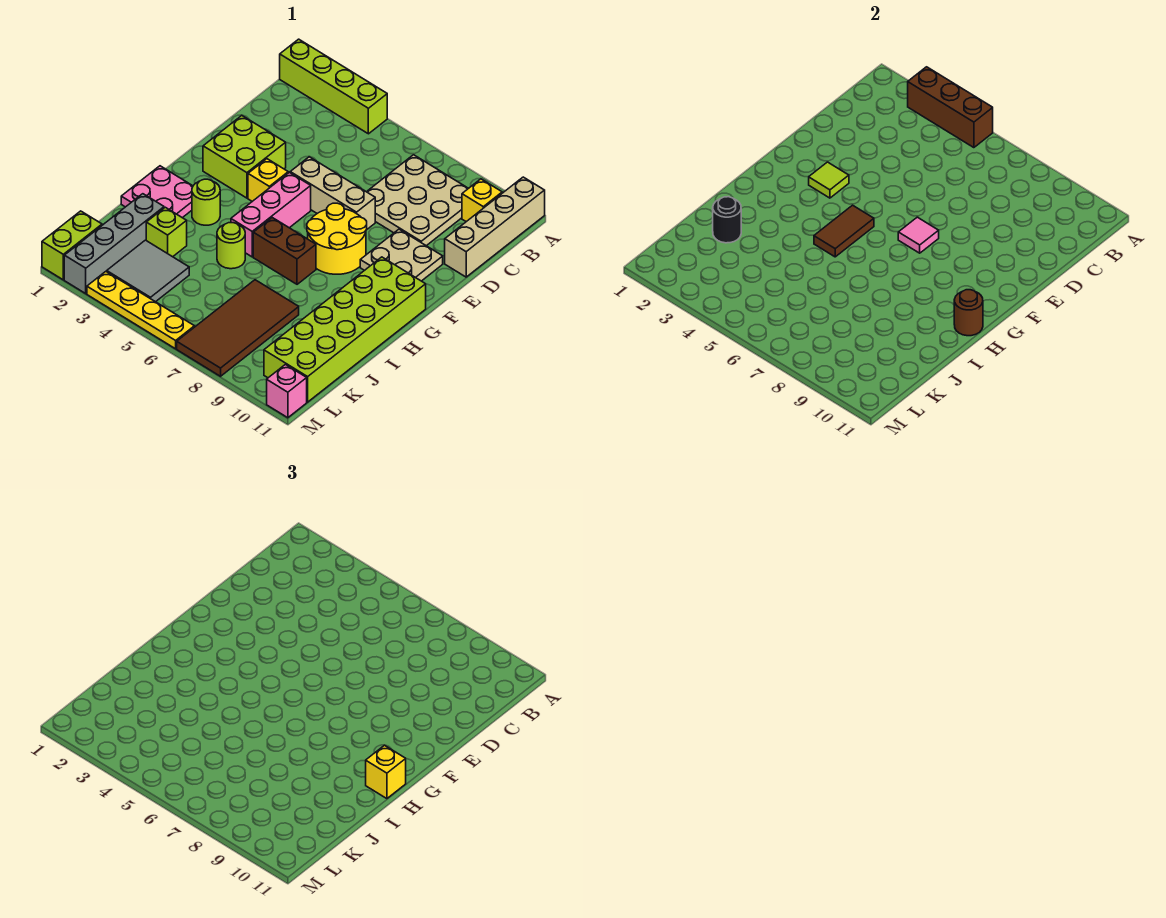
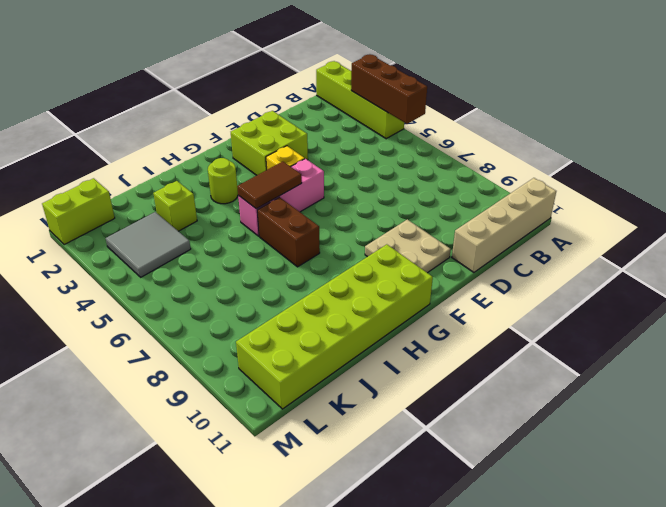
none -> tan plate B7:D9 level 1
none -> yellow brick B10 level 1
none -> tan brick E5:E7 level 1

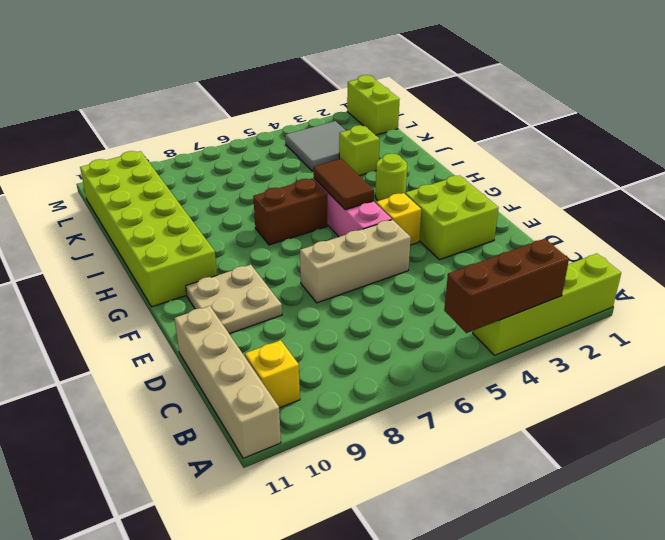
none -> tan plate B7:D9 level 1
none -> yellow round brick F7:G8 level 1
none -> pink plate H1:I2 level 1

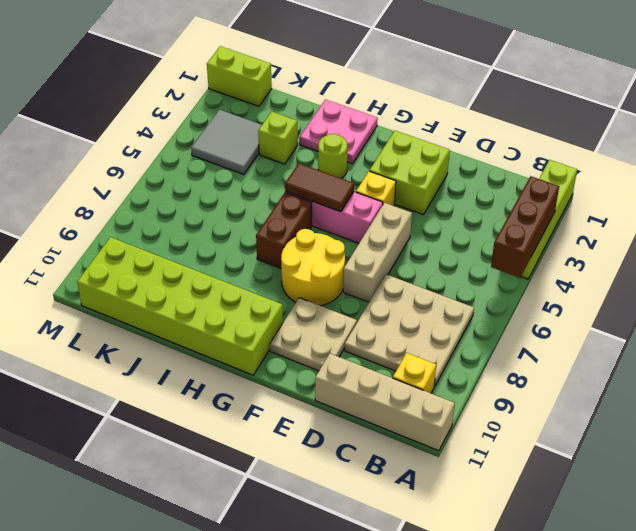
none -> lime round brick I5 level 1
none -> grey brick J2:M2 level 1
none -> brown tile J7:M8 level 1

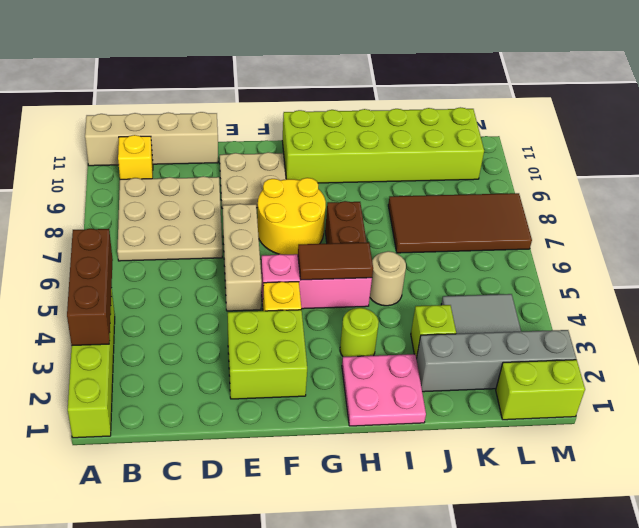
tan round brick I5 level 1 -> lime round brick I5 level 1
none -> yellow plate M3:M6 level 1
none -> pink brick M11 level 1
none -> lime tile F3 level 2

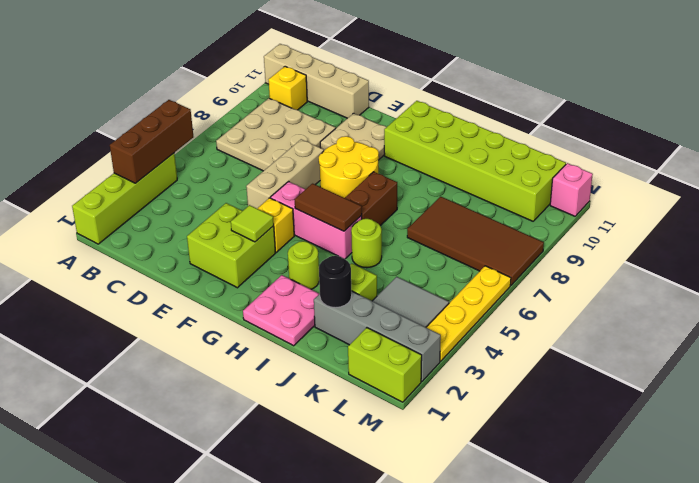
none -> pink tile F7 level 2
none -> brown round brick H11 level 2
none -> yellow brick H11 level 3

